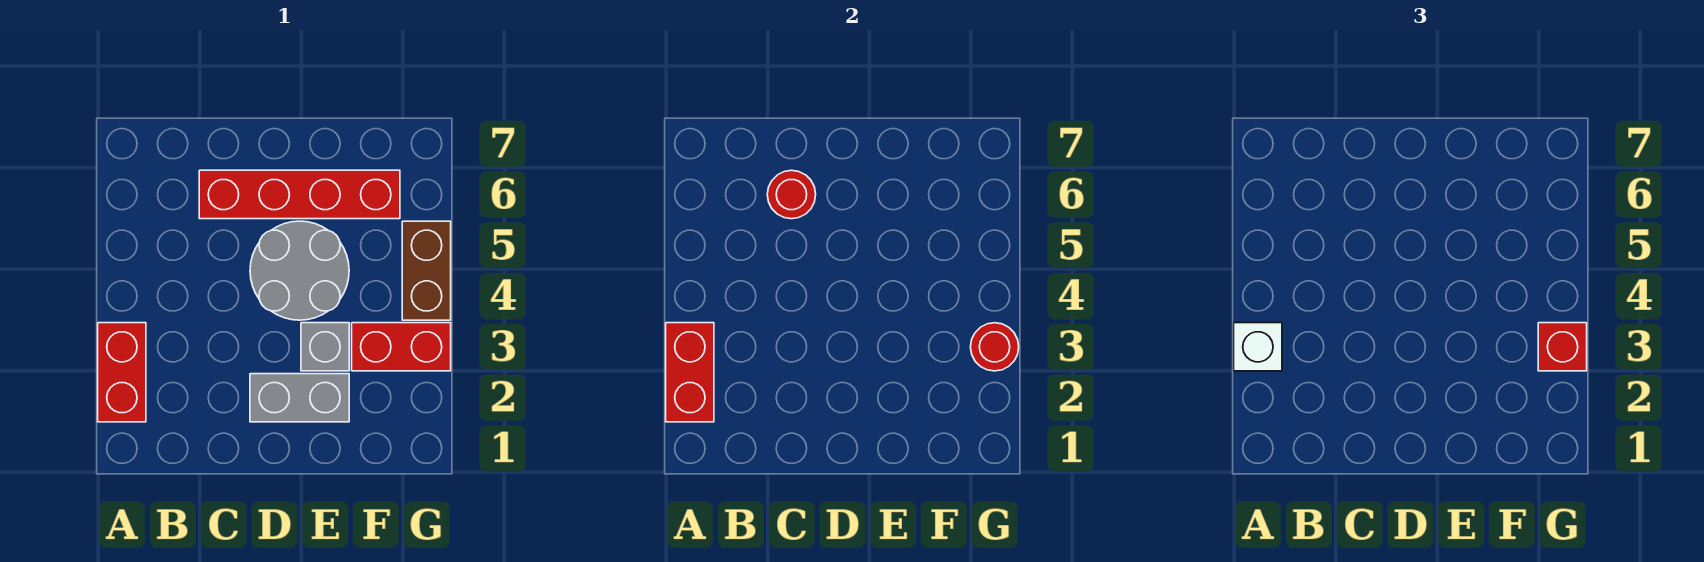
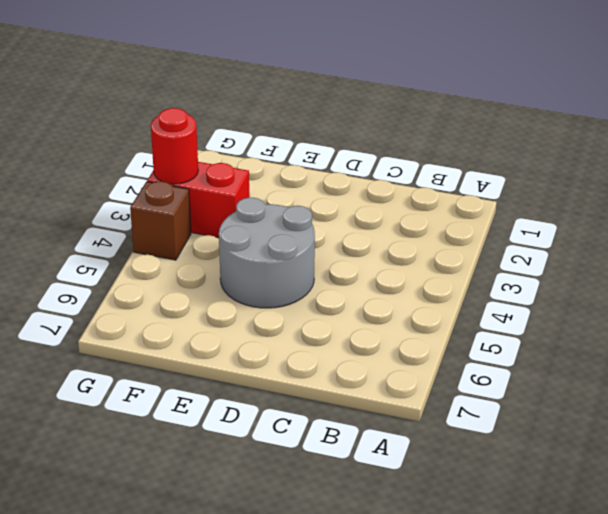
brown brick G4 level 1 -> brown brick G4:G5 level 1
none -> red brick A2:A3 level 1
none -> red brick C6:F6 level 1
none -> grey brick D2:E2 level 1

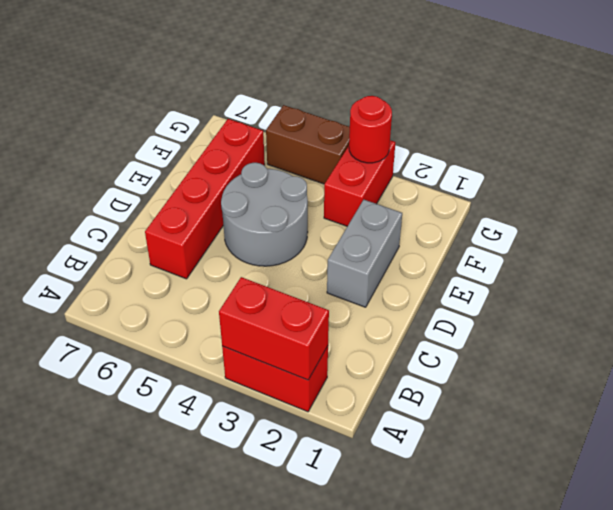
none -> grey brick E3 level 1
none -> red round brick C6 level 2
none -> white brick A3 level 3

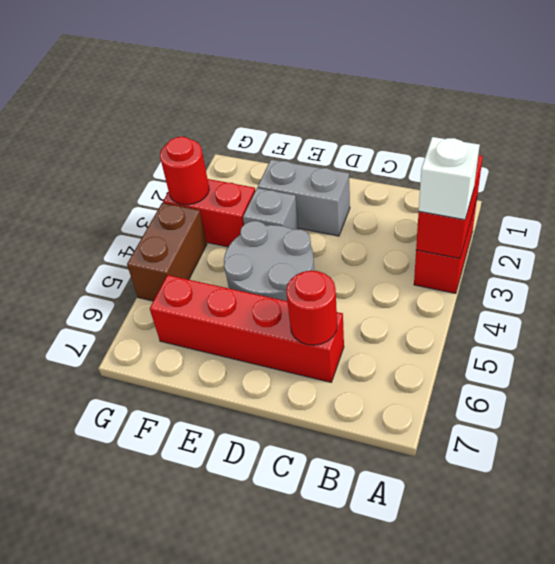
none -> red brick G3 level 3

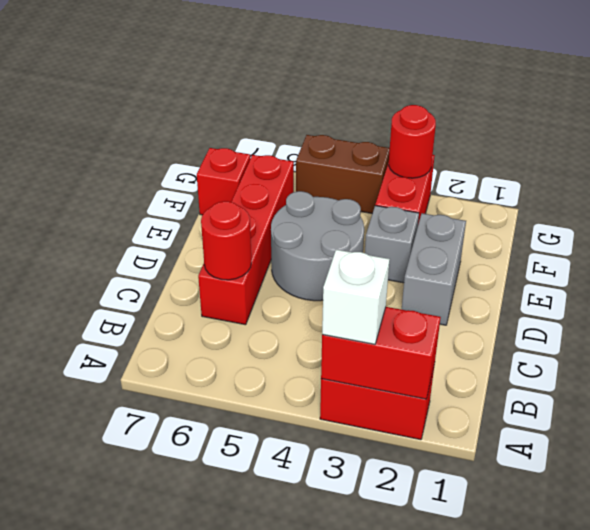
red brick F7 level 1 -> red brick G3 level 3

